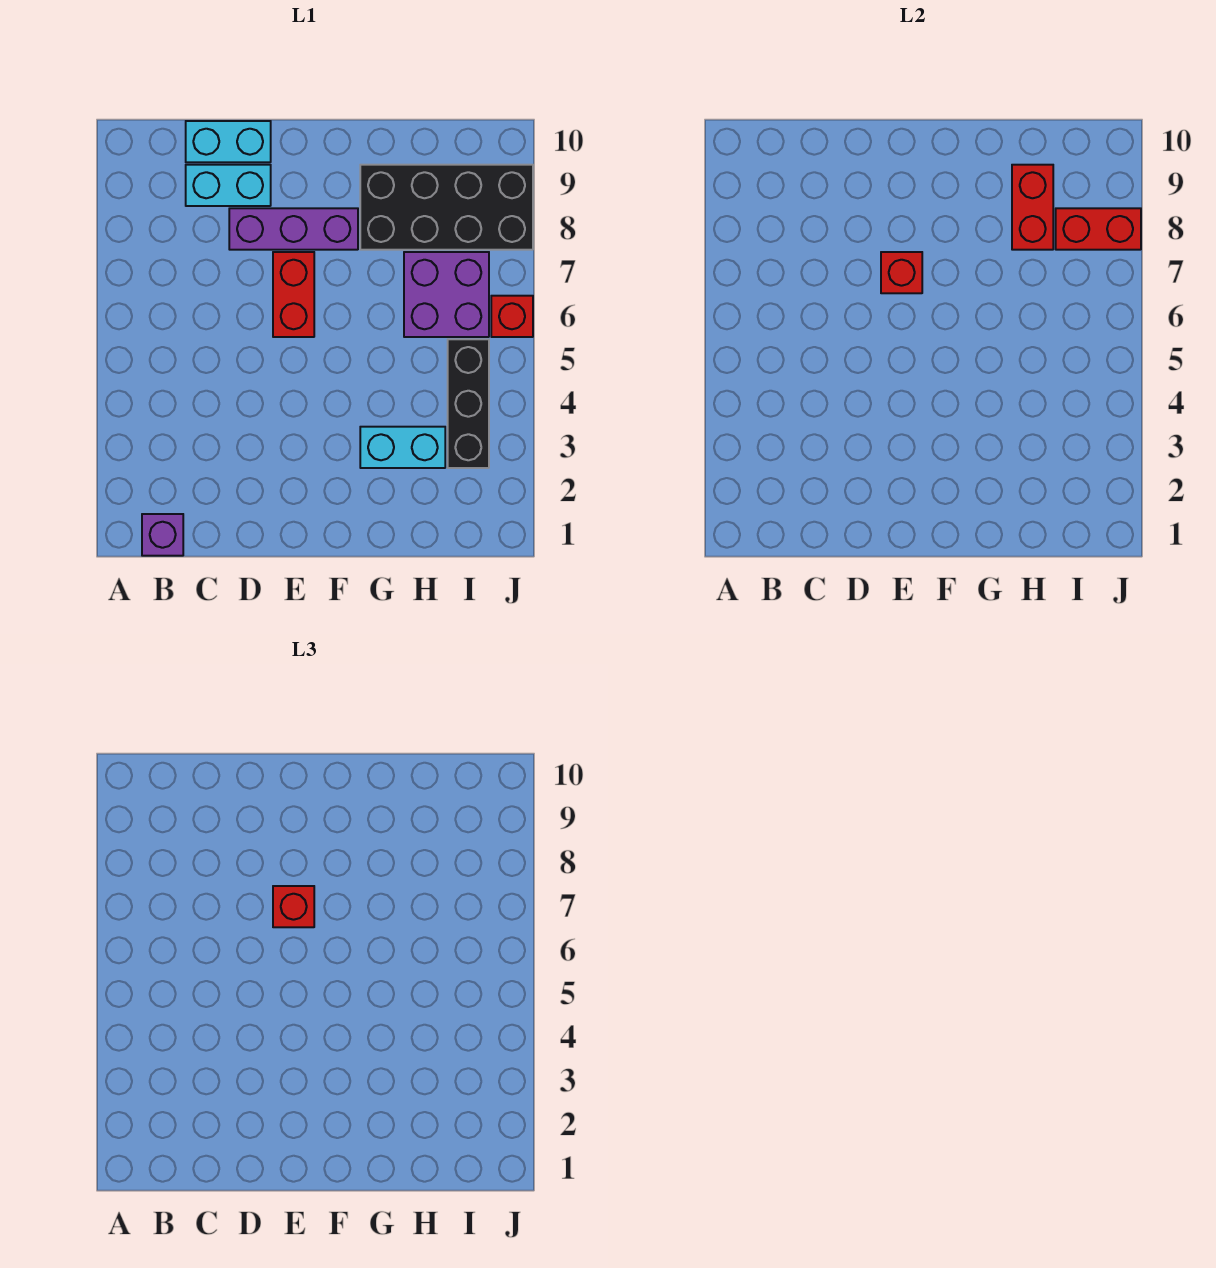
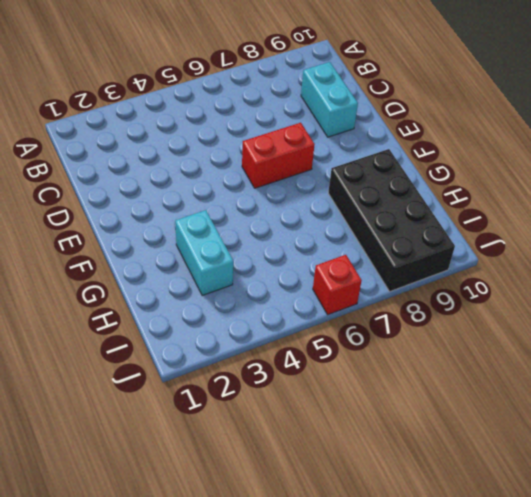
none -> purple brick B1 level 1
none -> cyan brick C10:D10 level 1
none -> purple brick D8:F8 level 1

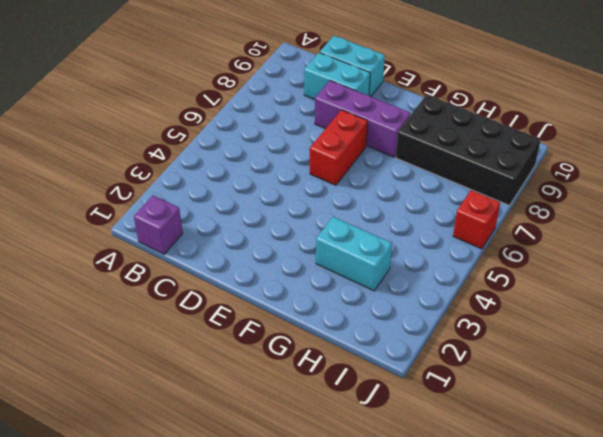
none -> purple brick H6:I7 level 1
none -> black brick I3:I5 level 1
none -> red brick E7 level 2

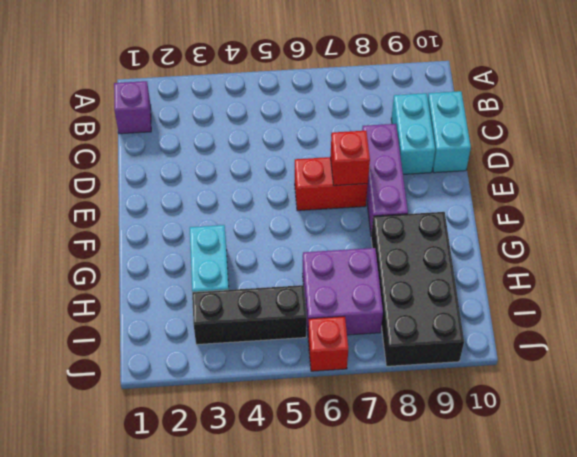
none -> red brick H8:H9 level 2
none -> red brick I8:J8 level 2
none -> red brick E7 level 3

